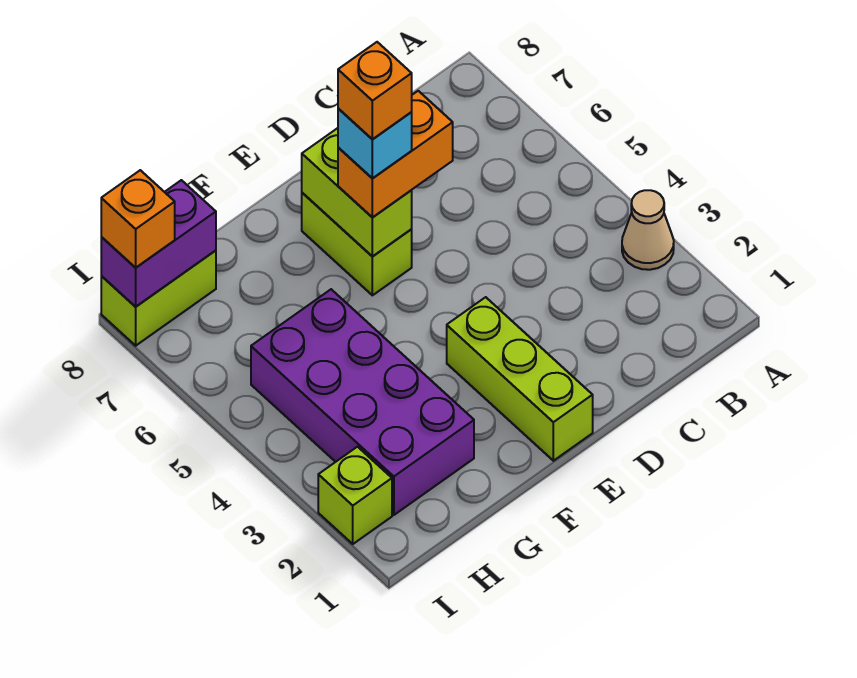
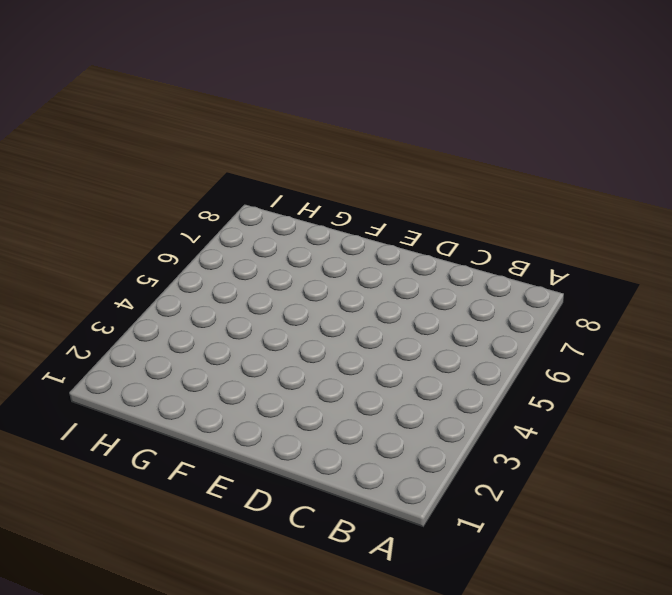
none -> tan cone A3 level 1
none -> lime brick E1:E3 level 1
none -> lime brick E6:E7 level 1

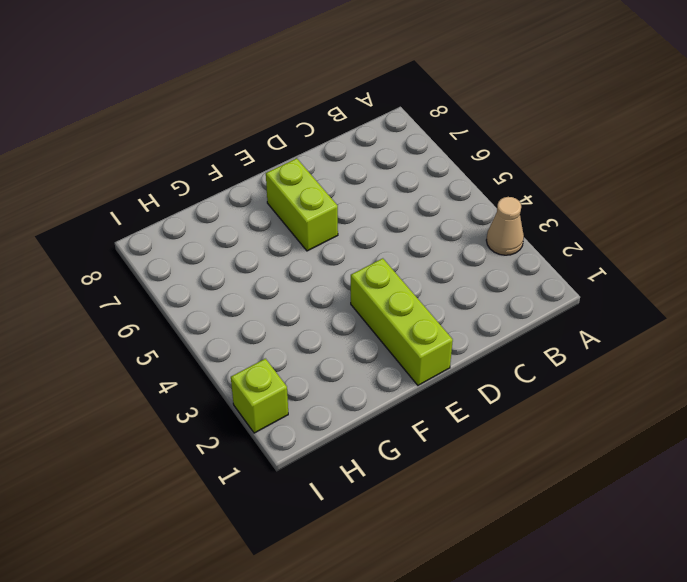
none -> purple brick G2:H5 level 1
none -> lime brick H8:I8 level 1
none -> lime brick E6:E7 level 2

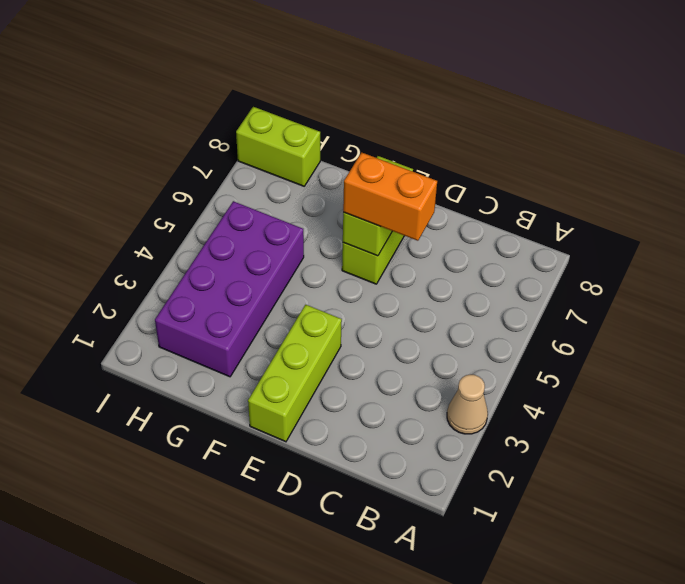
none -> lime brick I2 level 1
none -> purple brick H8:I8 level 2
none -> orange brick I8 level 3

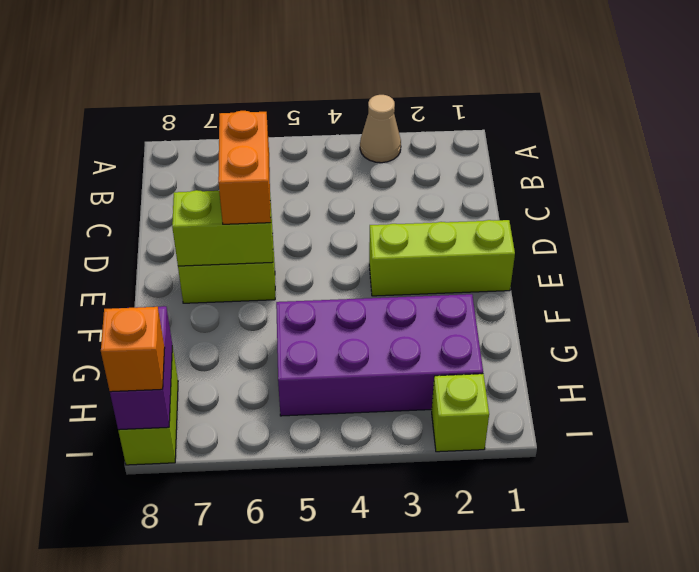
none -> cyan brick E6 level 4
none -> orange brick E6 level 5

